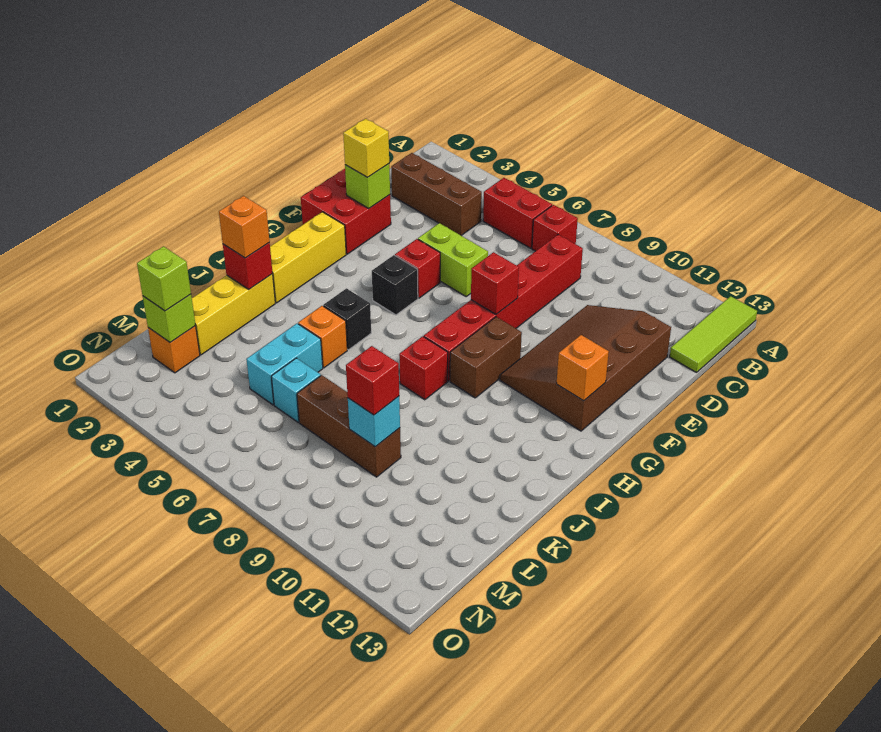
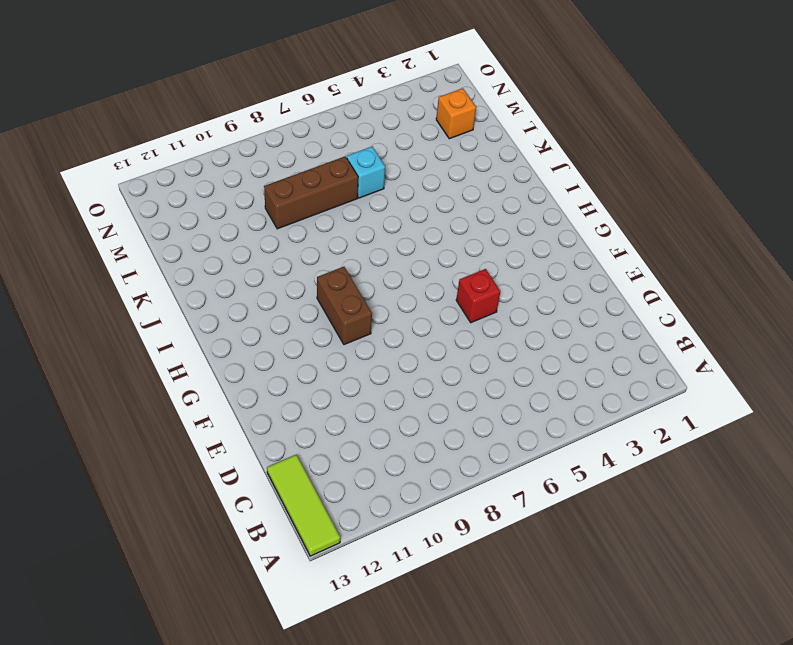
none -> red brick B5:B6 level 1
none -> red brick B7 level 1
none -> brown brick C2:C4 level 1
none -> red brick C8:H8 level 1

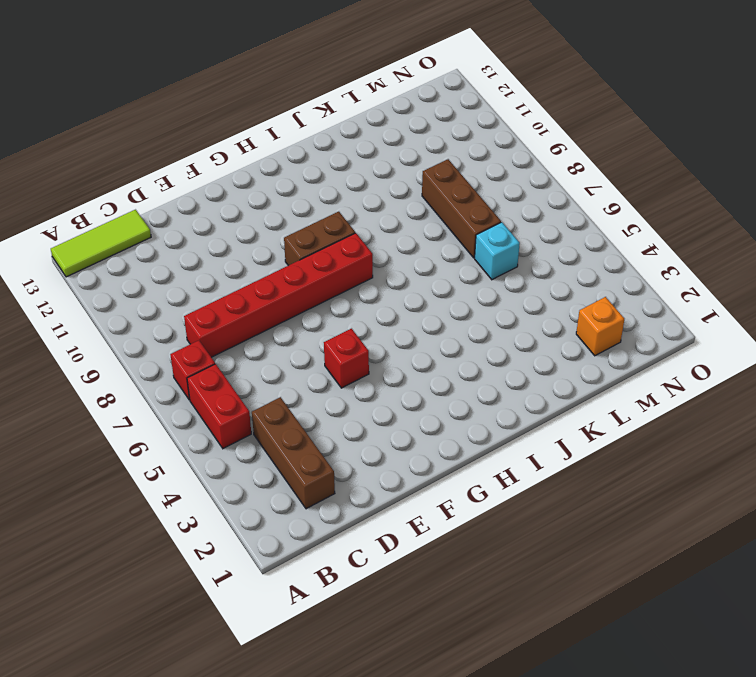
none -> brown slope D10:G12 level 1 top 12
none -> red brick E1:F2 level 1
none -> lime brick E5:E6 level 1
none -> yellow brick G2:I2 level 1

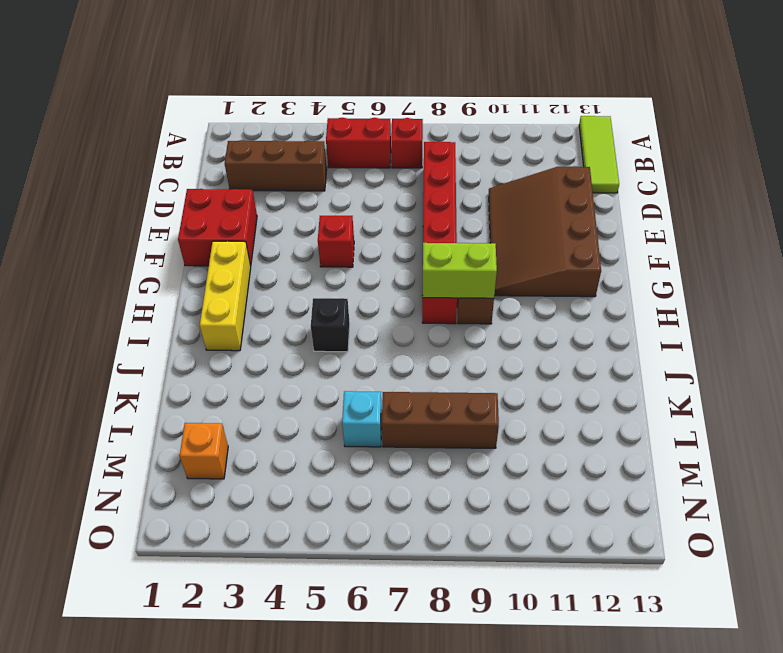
lime brick H8:H9 level 2 -> lime brick E5:E6 level 1
none -> black brick G5 level 1
none -> red brick I8 level 1
none -> yellow brick J2:L2 level 1
none -> orange brick J5 level 1

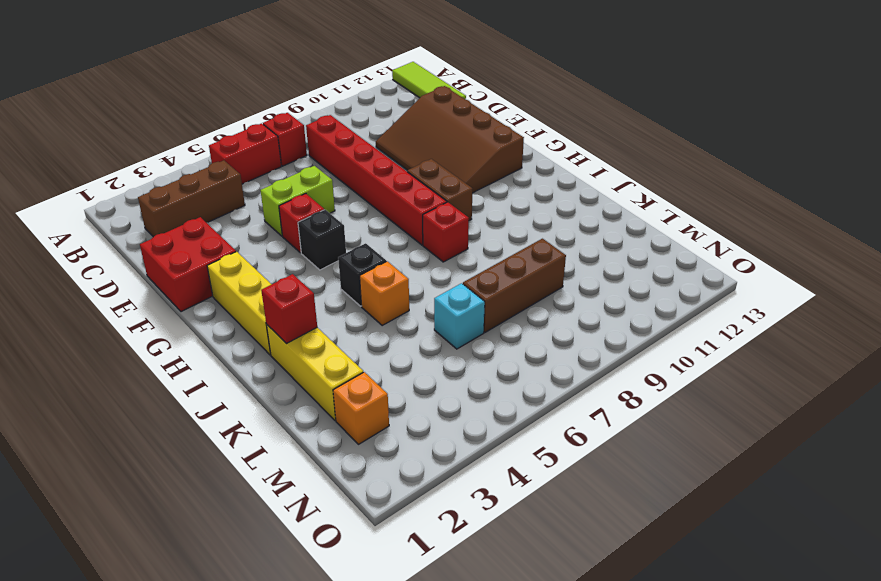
none -> cyan brick K5:L5 level 1
none -> lime brick E2 level 2
none -> red brick F8 level 2
none -> orange brick G12 level 2

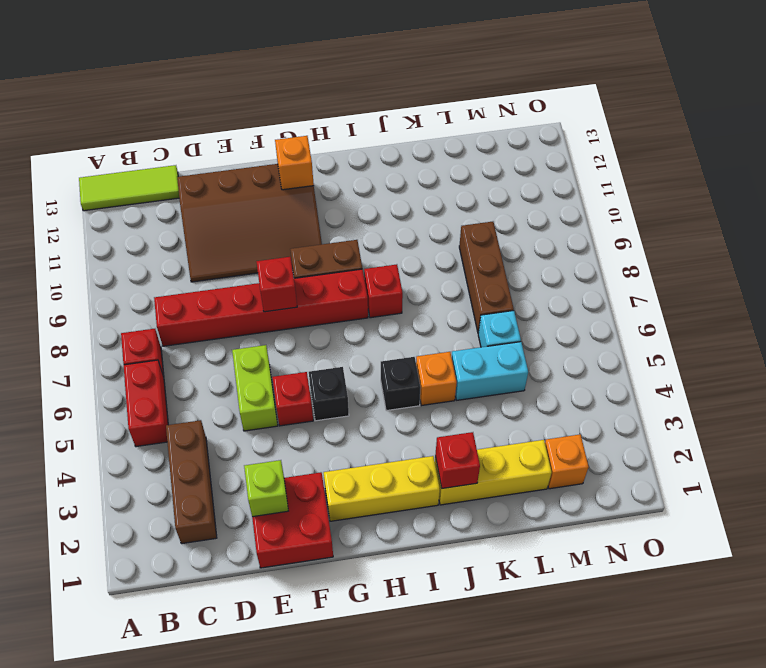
none -> cyan brick L9 level 2
none -> lime brick M2 level 2
none -> yellow brick E2 level 3
none -> orange brick J2 level 3

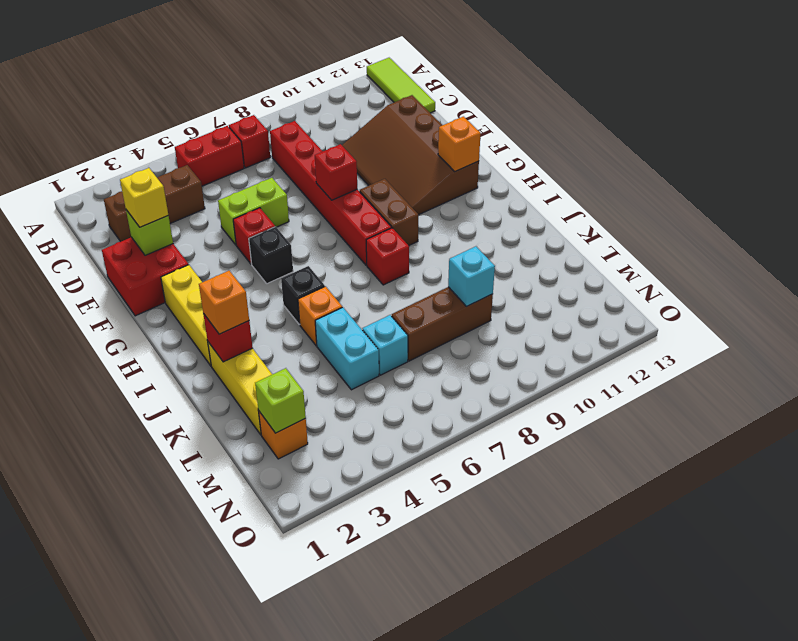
none -> red brick L9 level 3
none -> lime brick M2 level 3

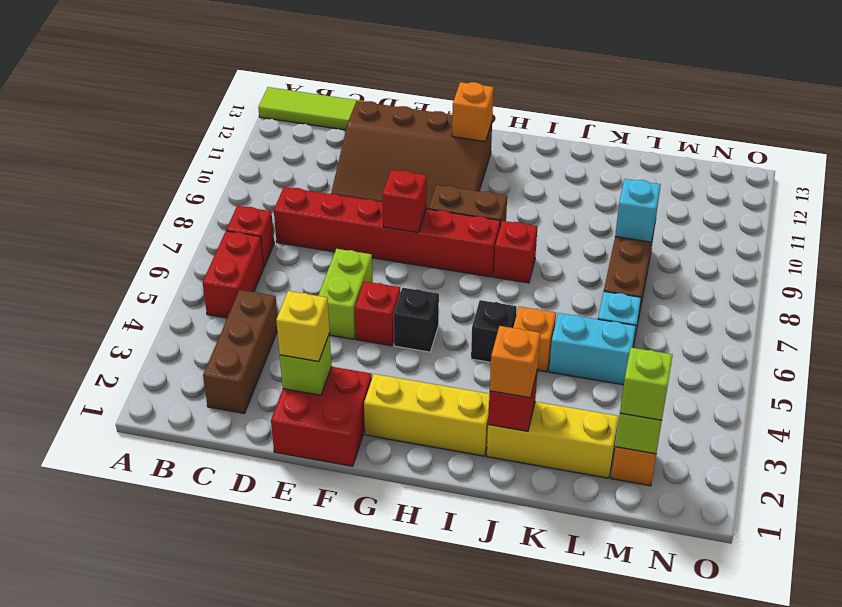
none -> red brick L9 level 3

